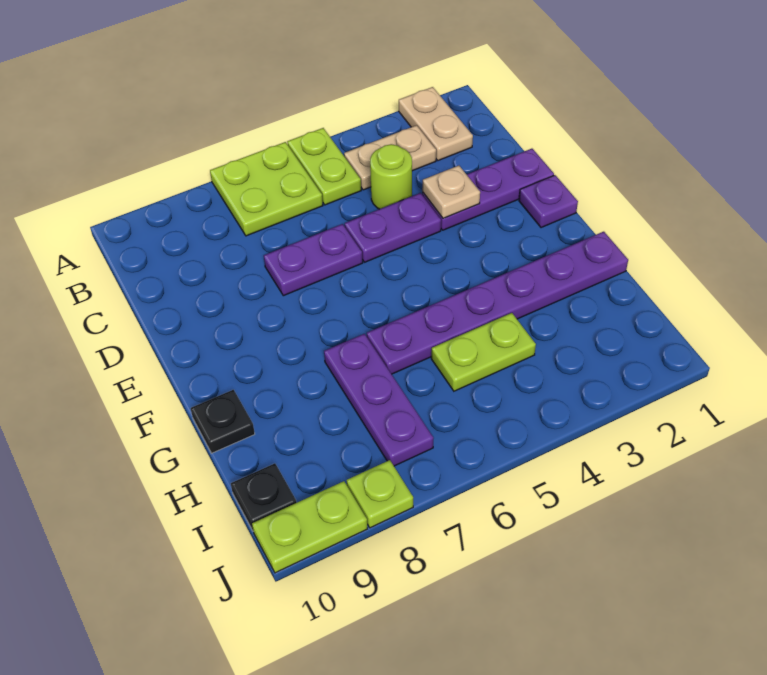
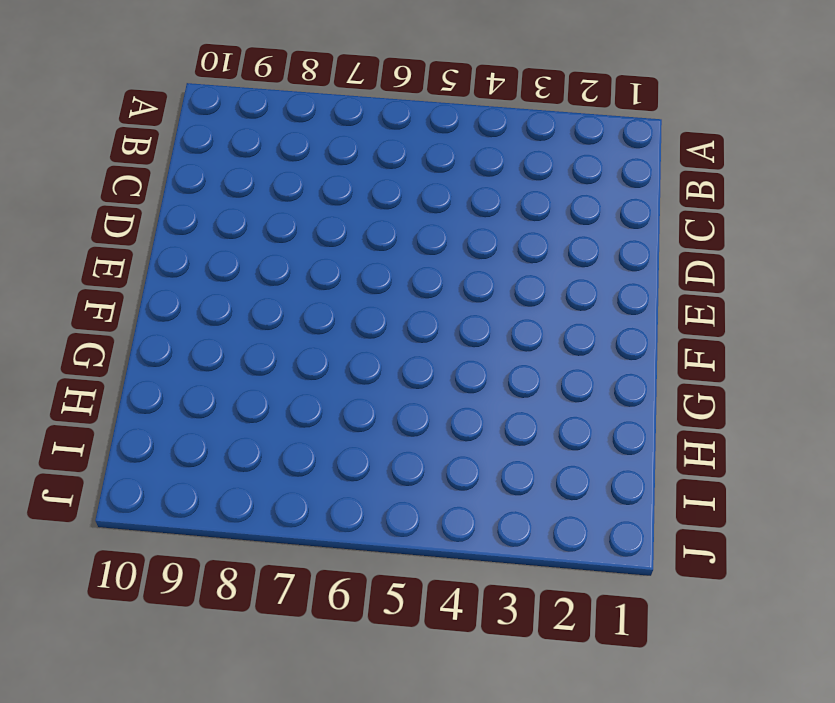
none -> tan plate A2:B2 level 1
none -> lime plate A5:B5 level 1
none -> lime plate A6:B7 level 1

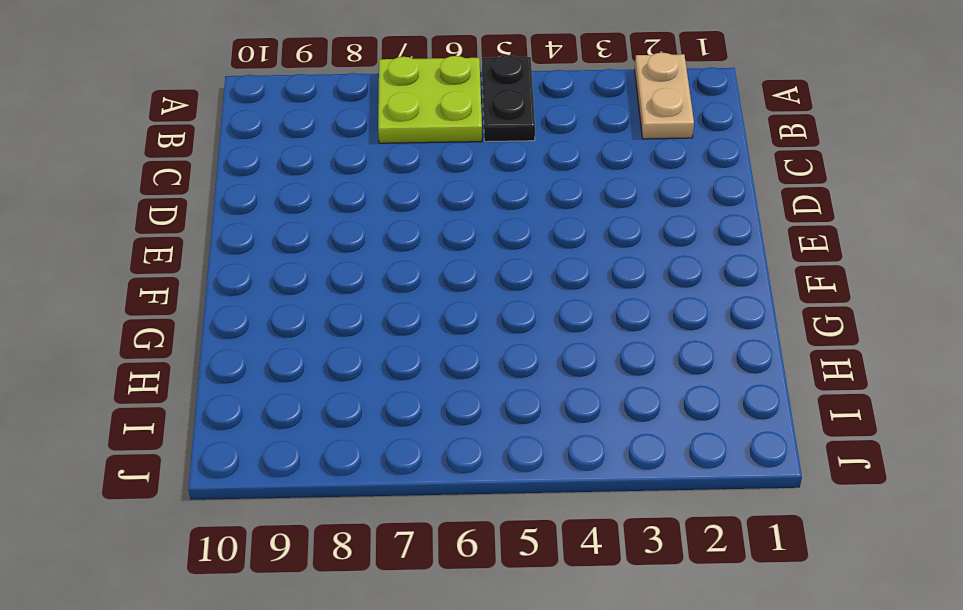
black plate A5:B5 level 1 -> lime plate A5:B5 level 1
none -> tan plate B3:B4 level 1
none -> lime round brick C4 level 1
none -> purple plate D1:D3 level 1

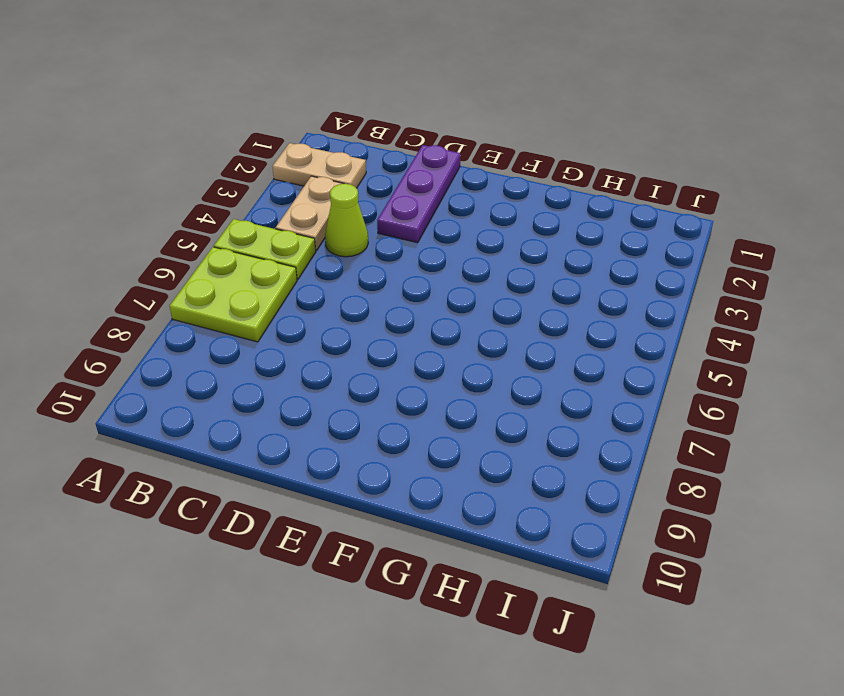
lime cone C4 level 1 -> lime round brick C4 level 1
none -> purple plate D4:D5 level 1
none -> purple plate D6:D7 level 1
none -> purple plate E1 level 1

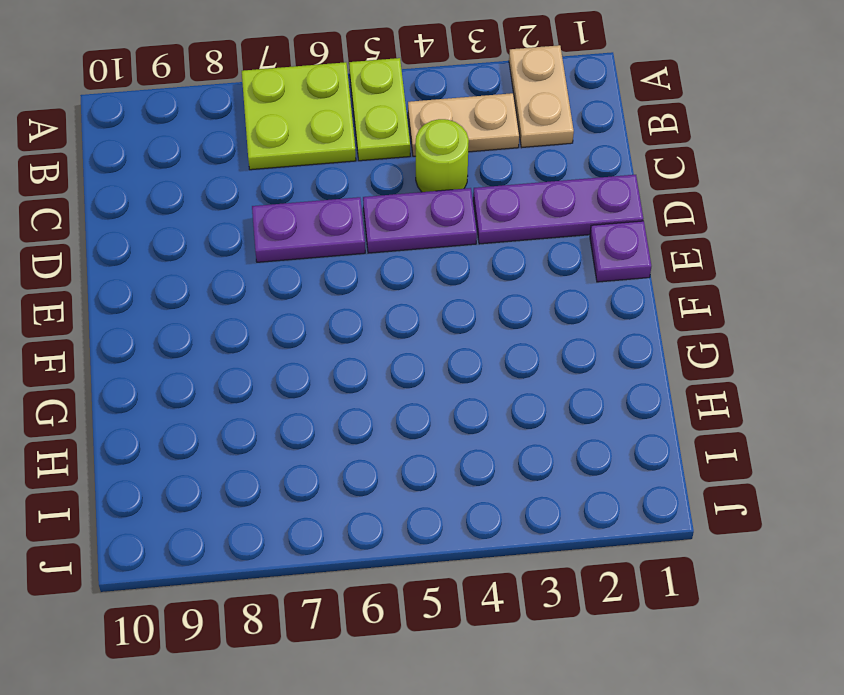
none -> purple plate G1:G6 level 1
none -> purple plate G7:I7 level 1
none -> black plate G10 level 1

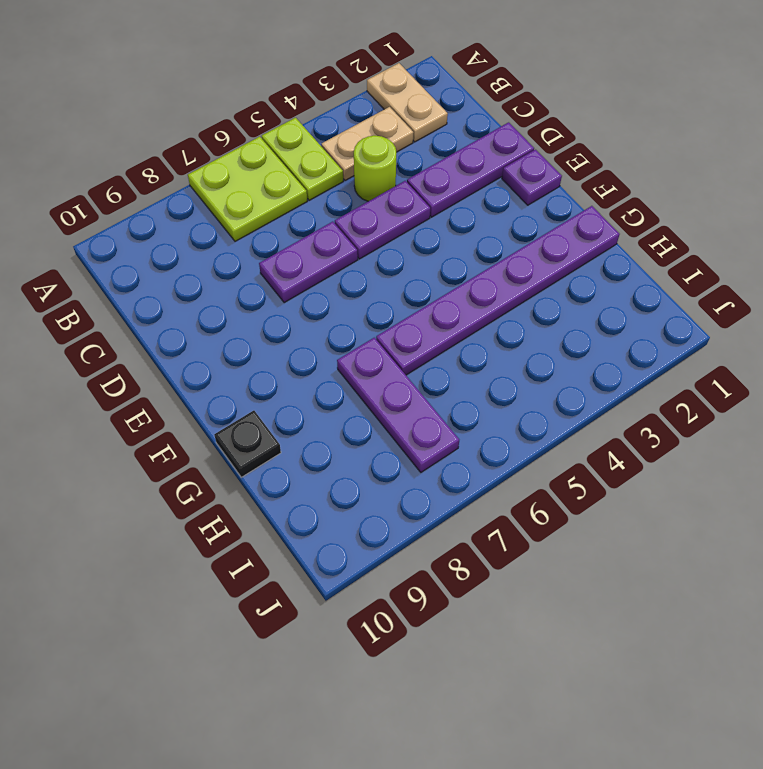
none -> lime plate H4:H5 level 1
none -> black plate I10 level 1
none -> lime plate J8 level 1

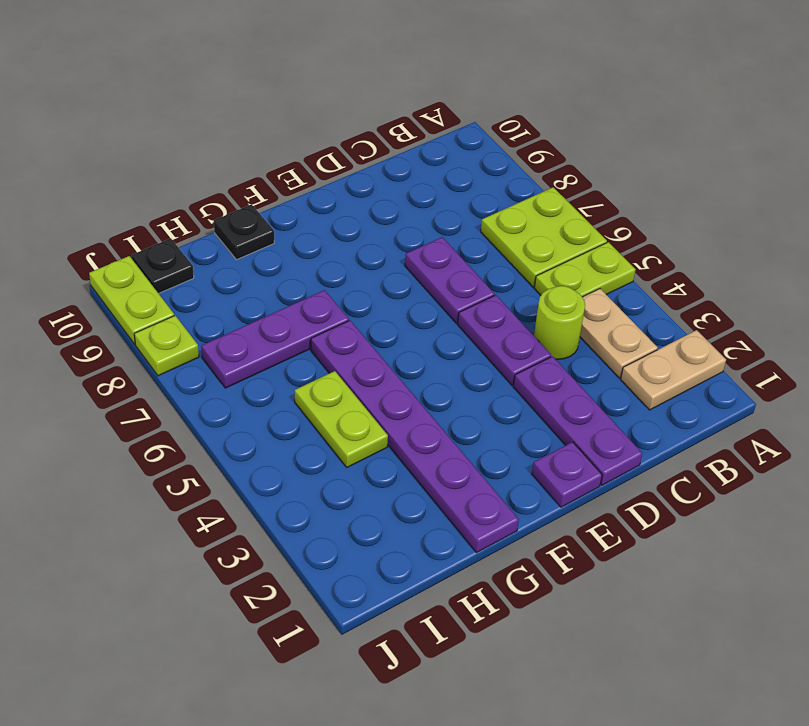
none -> tan plate D3 level 2

